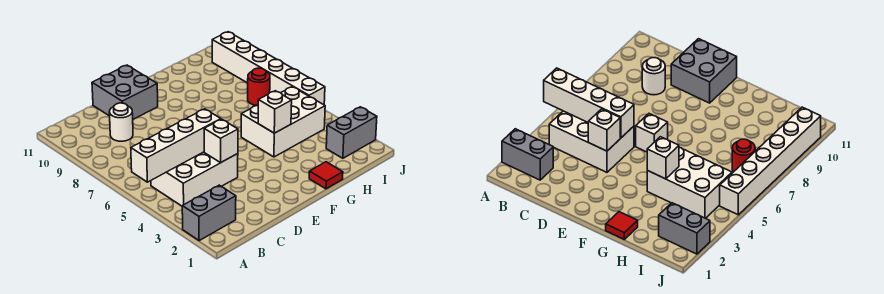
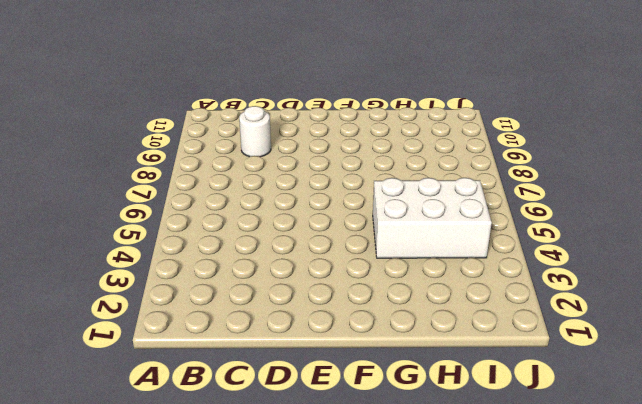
none -> grey brick A2:B2 level 1
none -> white brick B4:D5 level 1
none -> grey brick D10:E11 level 1

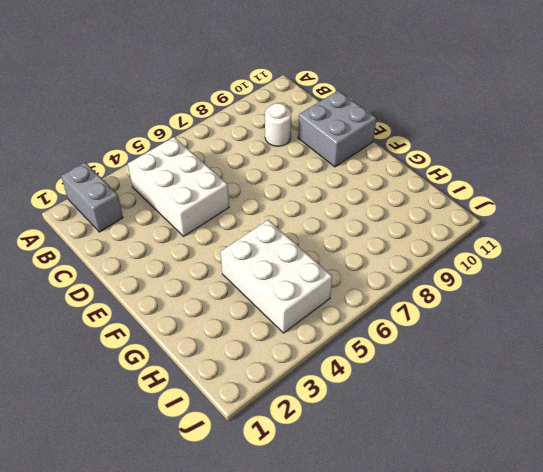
none -> white brick E6 level 1
none -> red tile G1 level 1
none -> grey brick I2:J2 level 1

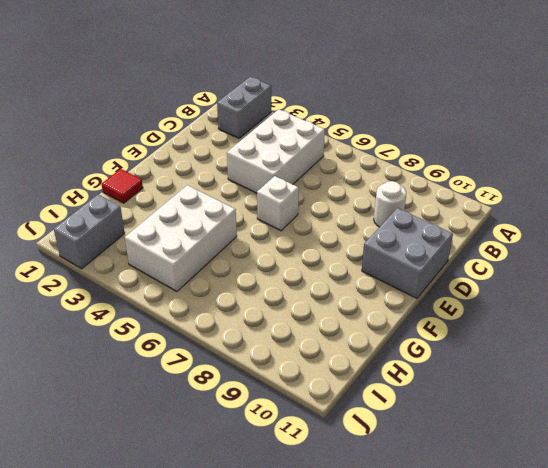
none -> red round brick I7 level 1
none -> white brick J5:J10 level 1
none -> white brick A5:D5 level 2

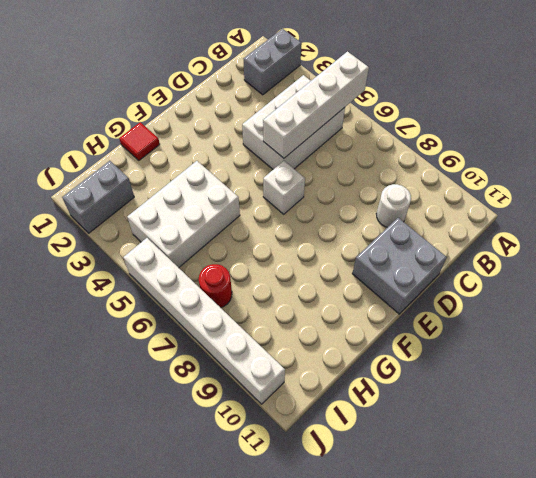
none -> white brick D4 level 2
none -> white brick G4 level 2

